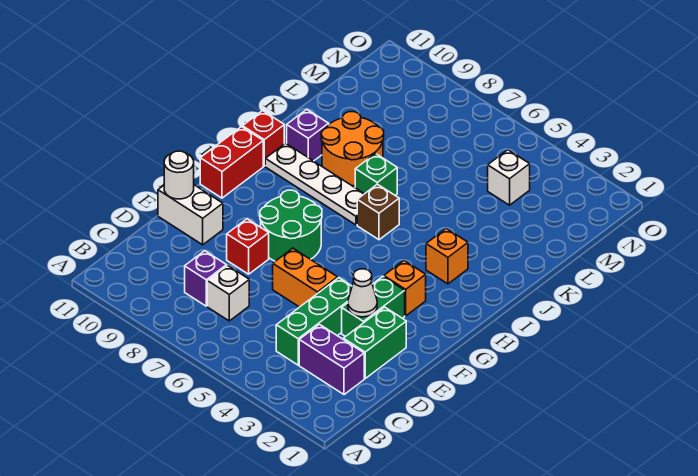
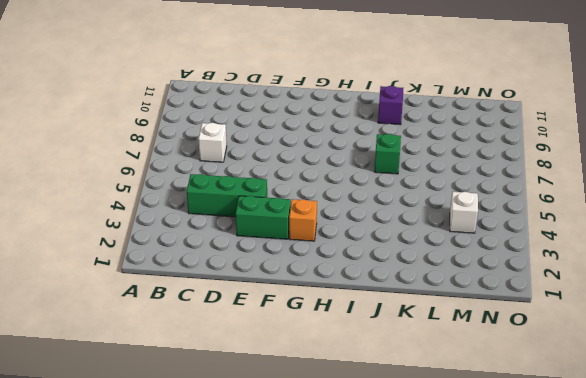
none -> purple brick C2:C3 level 1
none -> purple brick C8 level 1
none -> green brick D2:E2 level 1

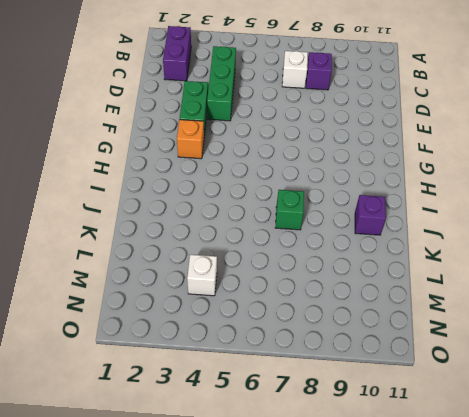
purple brick B2:C2 level 1 -> purple brick C2:C3 level 1
none -> green brick D2:E2 level 1
none -> orange brick E5:E6 level 1
none -> red brick E8 level 1

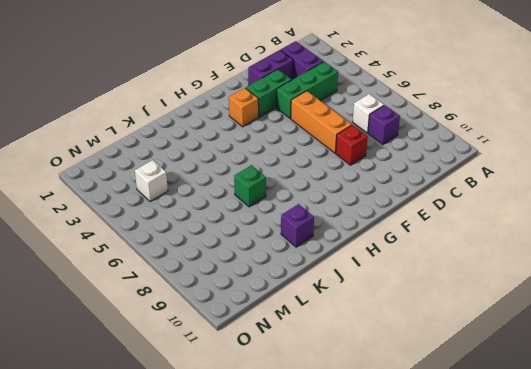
purple brick D2:E2 level 1 -> green brick D2:E2 level 1
orange brick E5:E7 level 1 -> orange brick E5:E6 level 1
none -> white brick E10:E11 level 1
none -> green round brick F7:G8 level 1
none -> red brick G11:H11 level 1

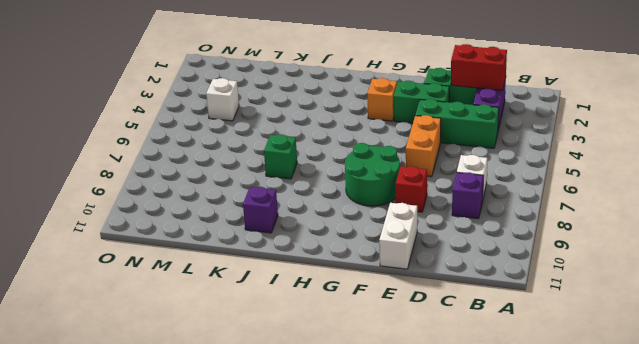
red brick C2:D2 level 2 -> red brick G11:H11 level 1
none -> orange brick I3 level 1
none -> brown brick I6 level 1
none -> white plate I7:I10 level 1

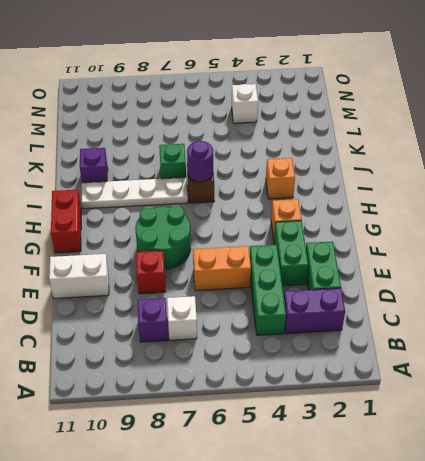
purple round brick I6 level 2 -> none
none -> red brick I11 level 1
none -> orange round brick J8:K9 level 1
none -> white cone E3 level 2

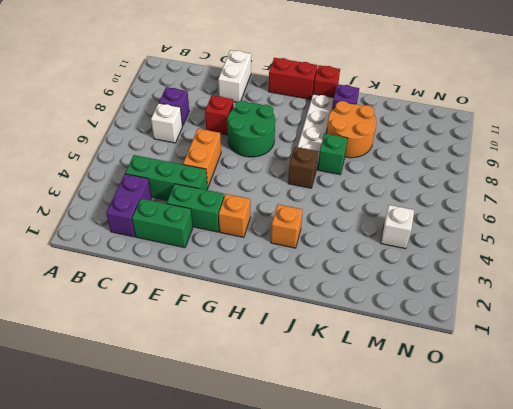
none -> white cone E3 level 2
none -> white round brick E11 level 2

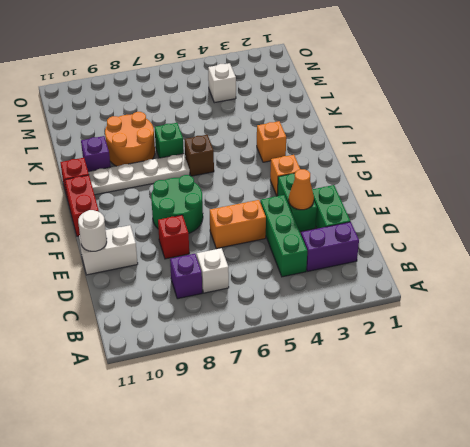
orange cone E3 level 2 -> white cone E3 level 2

